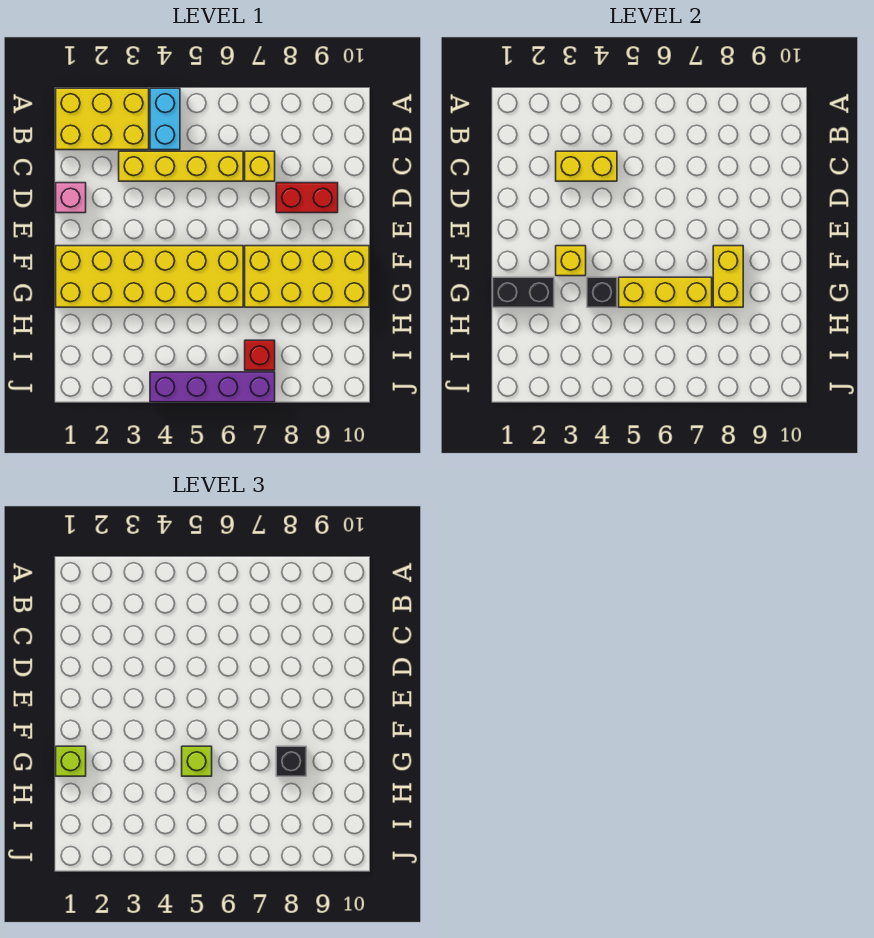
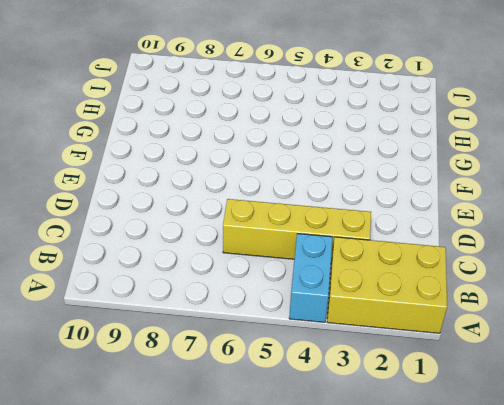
none -> yellow brick C7 level 1
none -> pink brick D1 level 1
none -> red brick D8:D9 level 1

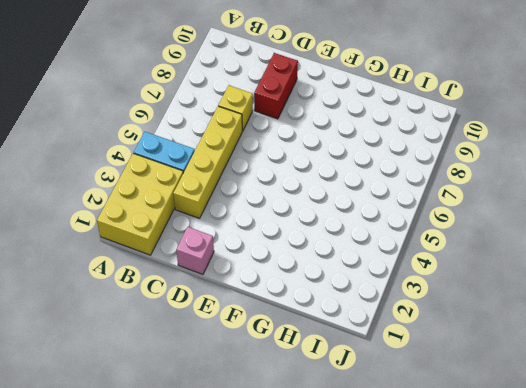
none -> yellow brick F1:G6 level 1
none -> yellow brick F7:G10 level 1
none -> red brick I7 level 1

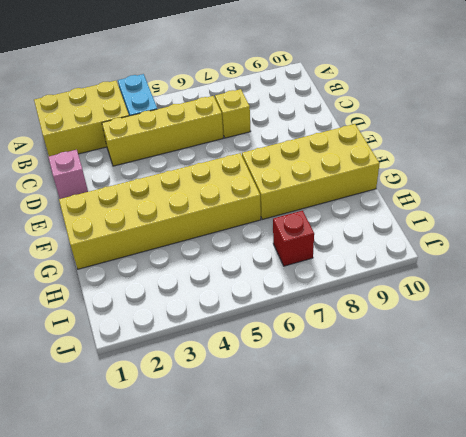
none -> red brick D8:D9 level 1
none -> purple brick J4:J7 level 1
none -> yellow brick C3:C4 level 2

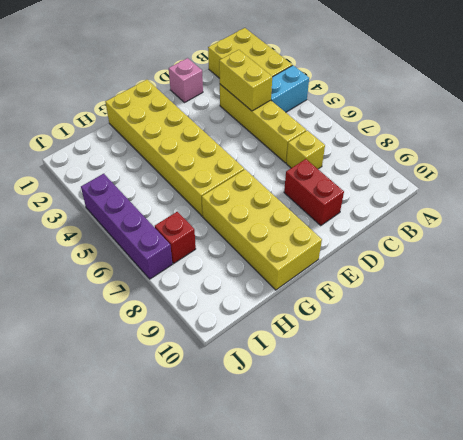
none -> yellow brick F3 level 2
none -> yellow brick F8:G8 level 2
none -> black brick G1:G2 level 2

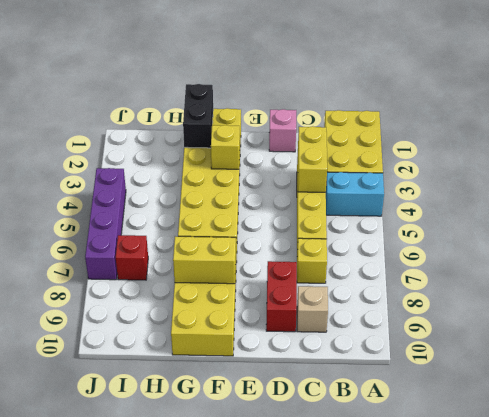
tan brick C9 level 1 -> none
none -> black brick G4 level 2
none -> yellow brick G5:G7 level 2
none -> lime brick G1 level 3

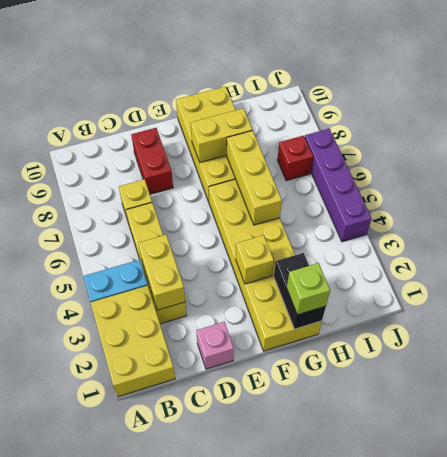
none -> black brick G4 level 2
none -> lime brick G5 level 3
none -> black brick G8 level 3

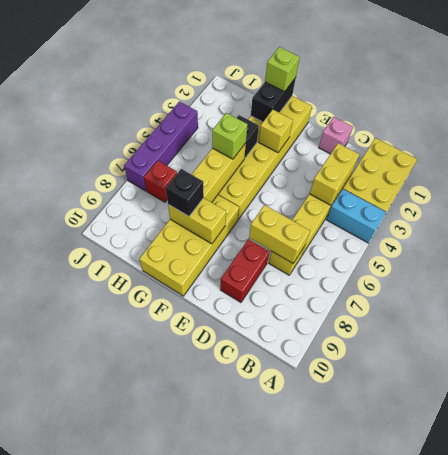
yellow brick C7:D7 level 2 -> none

